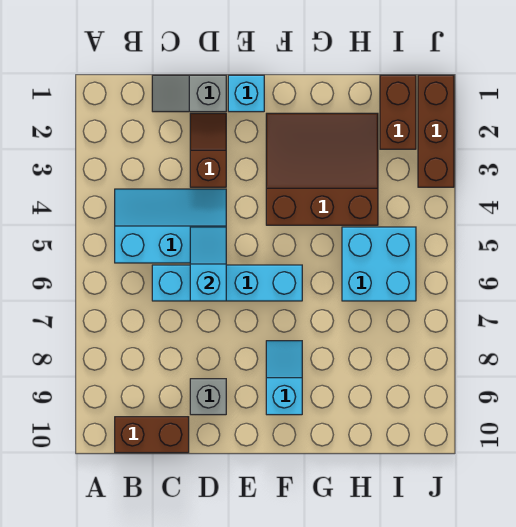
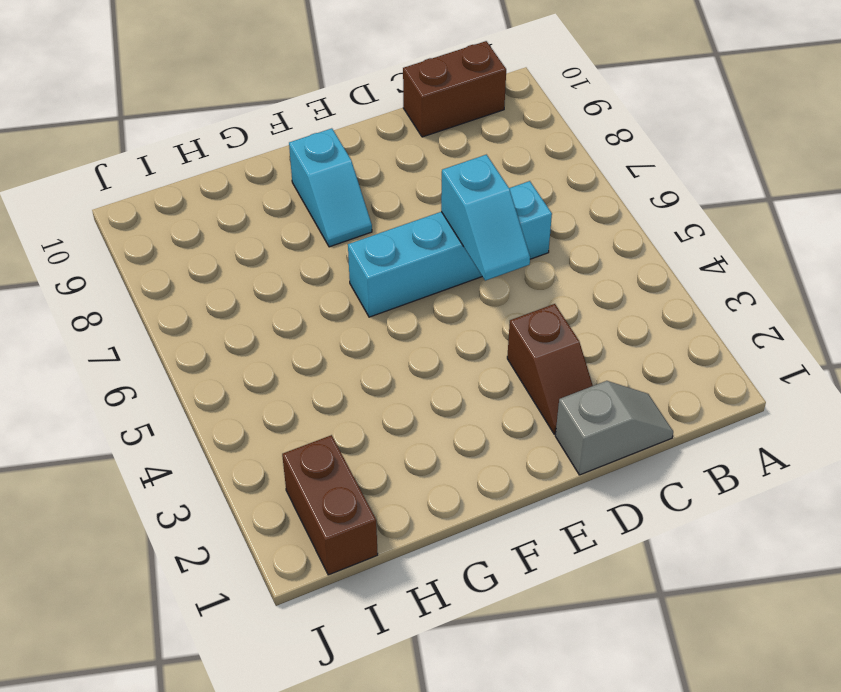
none -> cyan slope B4:D5 level 1 top 5
none -> grey brick D9 level 1
none -> cyan brick E1 level 1

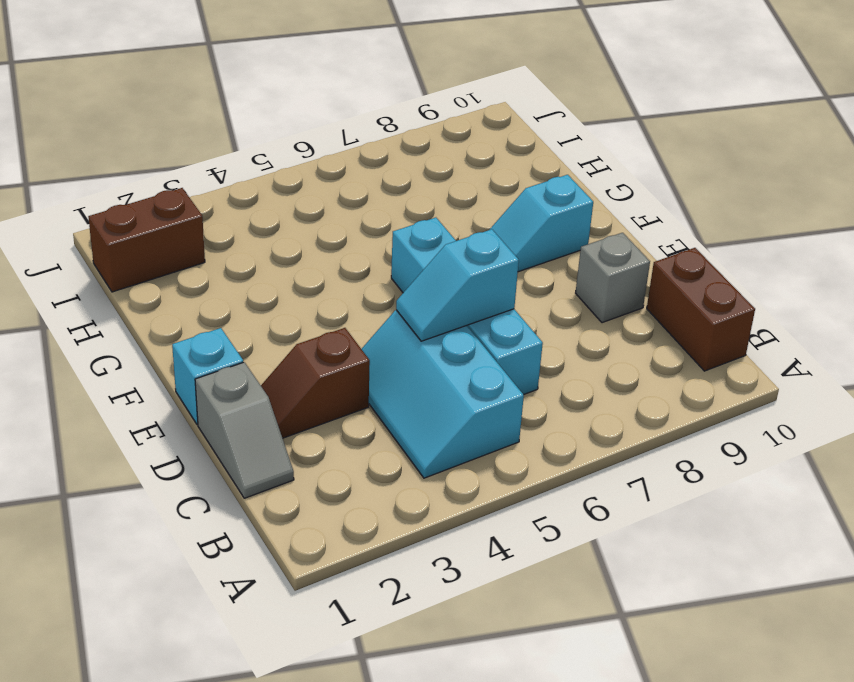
none -> brown slope F2:H4 level 1 top 4
none -> cyan brick H5:I6 level 1
none -> brown brick J1:J3 level 1

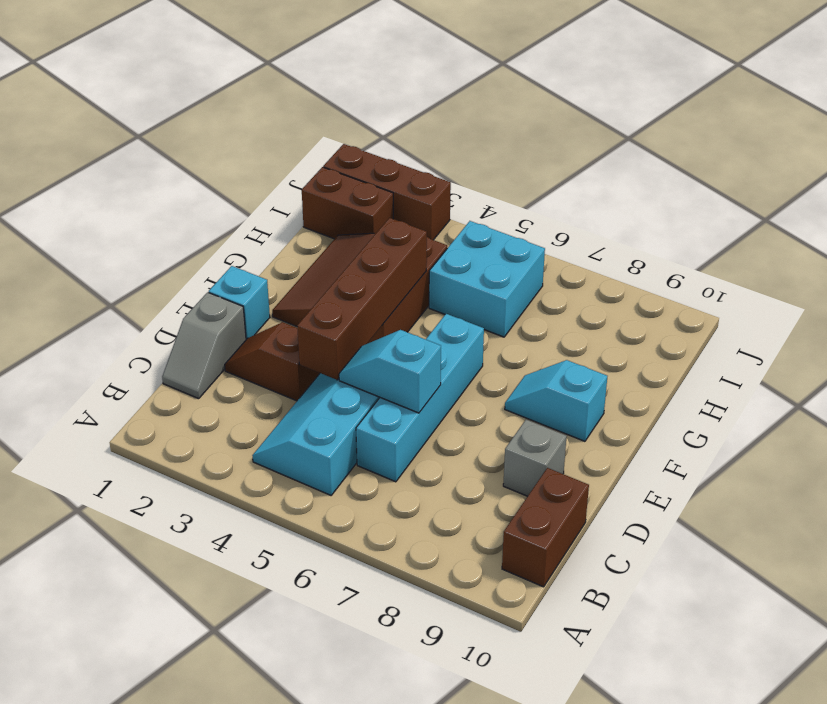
brown brick D4:G4 level 2 -> none

